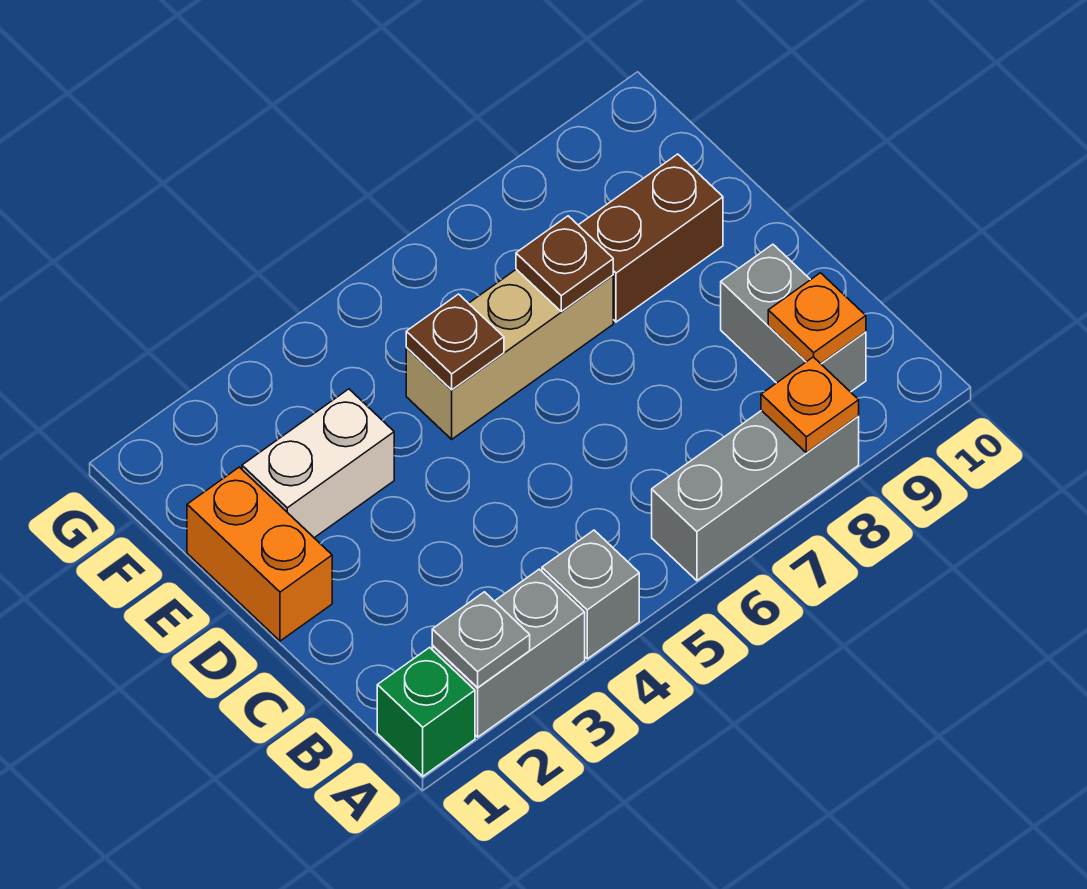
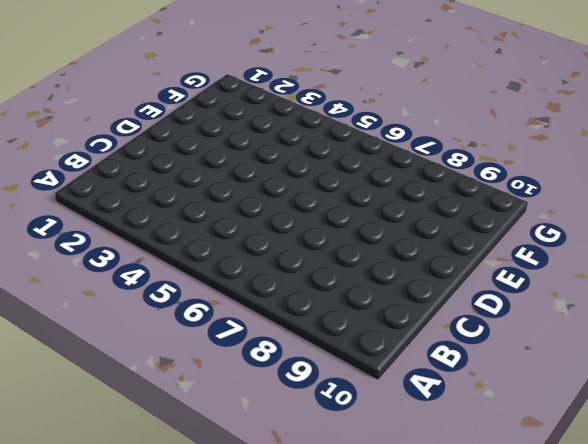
none -> green brick A1 level 1
none -> grey brick A2:A3 level 1
none -> grey brick A4 level 1

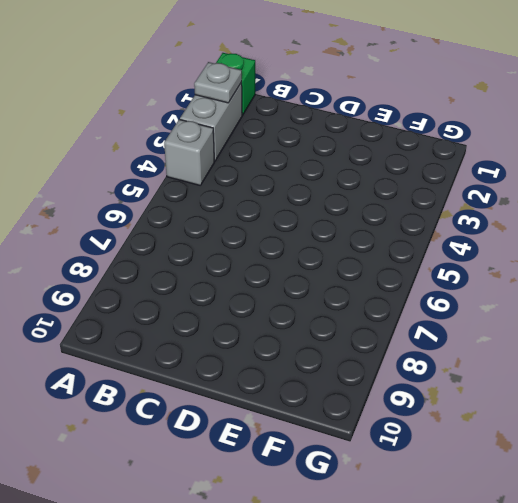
none -> grey brick A6:A8 level 1
none -> grey brick B9:C9 level 1
none -> orange brick D1:E1 level 1

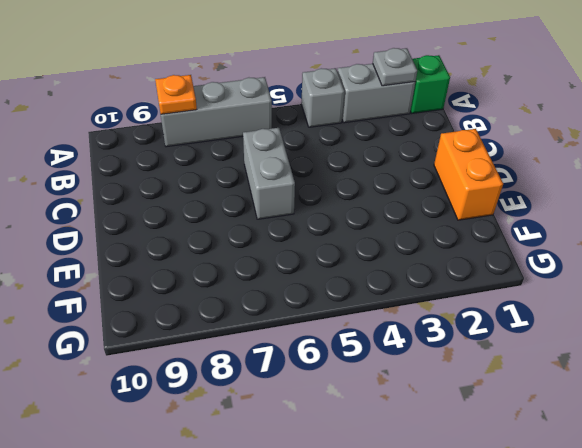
grey brick C6:D6 level 1 -> grey brick B9:C9 level 1
none -> white brick E2:E3 level 1
none -> tan brick E5:E7 level 1
none -> brown brick E8:E9 level 1

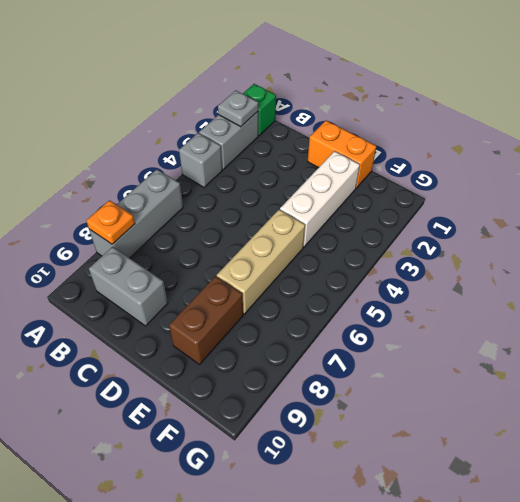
white brick E2:E4 level 1 -> white brick E2:E3 level 1
none -> orange plate B9 level 2
none -> brown plate E5 level 2
none -> brown plate E7 level 2

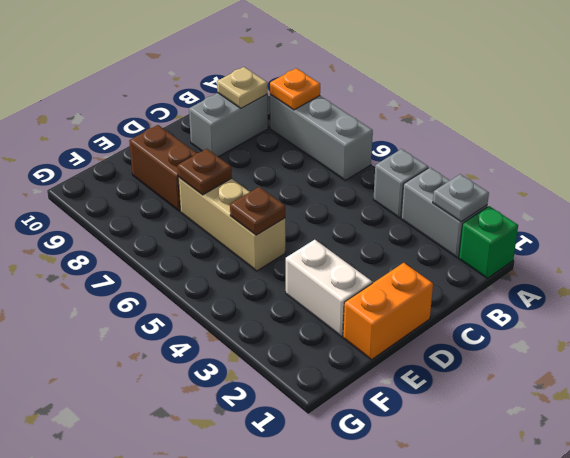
tan plate B9 level 2 -> orange plate B9 level 2

